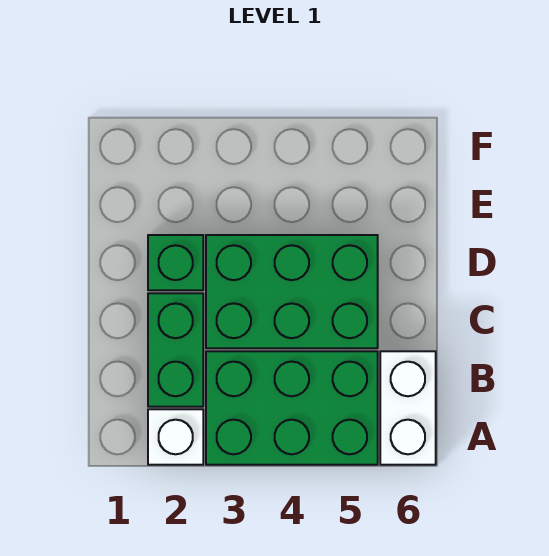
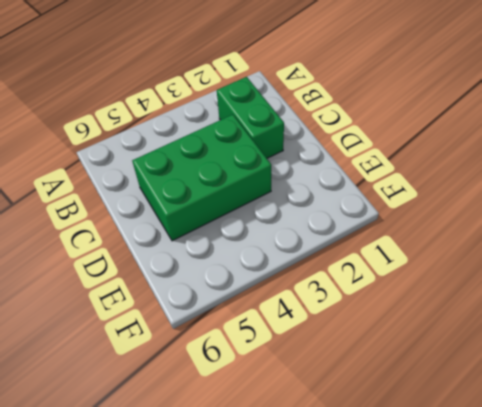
none -> white brick A2 level 1
none -> green brick A3:B5 level 1

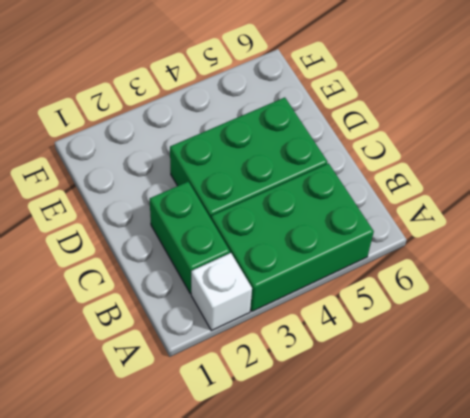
none -> white brick A6:B6 level 1
none -> green brick D2 level 1

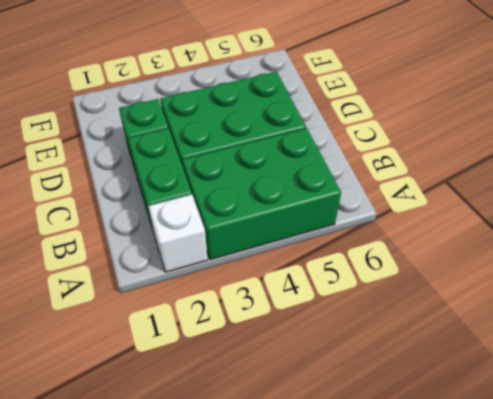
none -> white brick A6:B6 level 1

